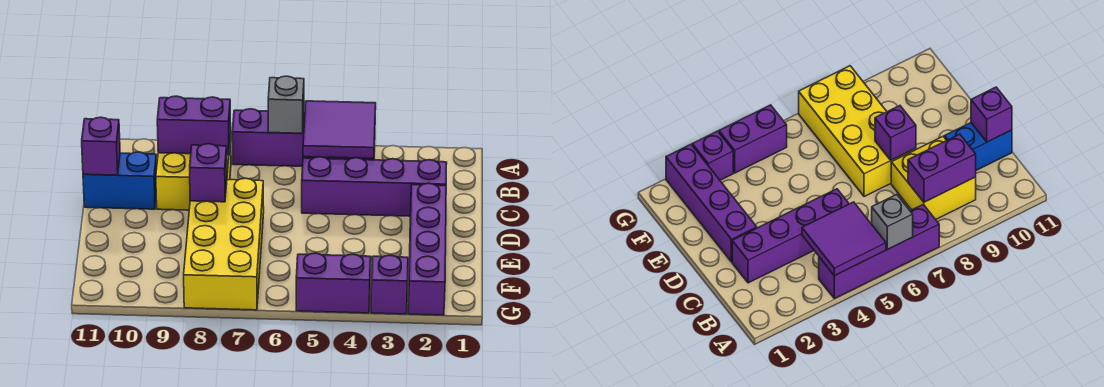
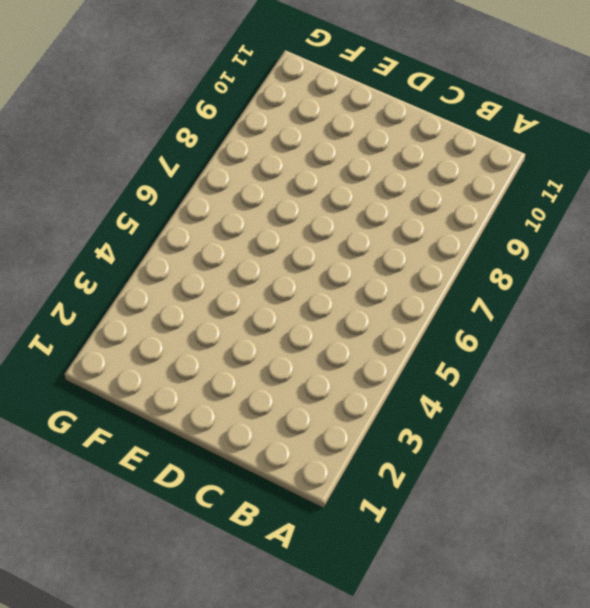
none -> purple brick A4:A7 level 1
none -> yellow brick B8:C9 level 1
none -> purple brick C2:C5 level 1

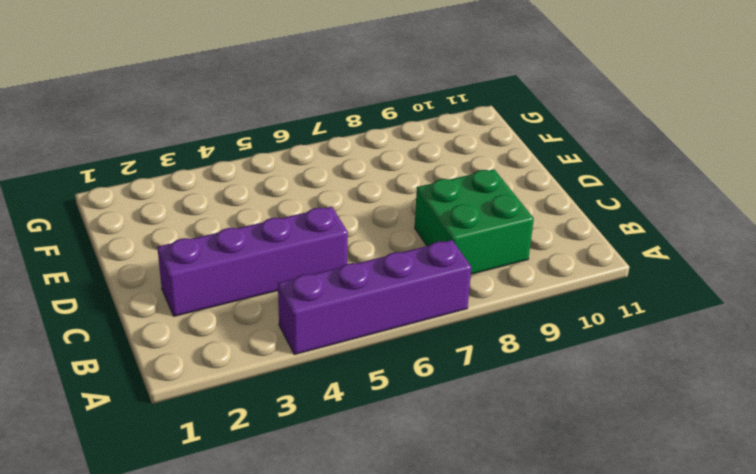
green brick B8:C9 level 1 -> yellow brick B8:C9 level 1
none -> blue brick C10:C11 level 1
none -> purple brick D2:G2 level 1
none -> yellow brick D7:G8 level 1

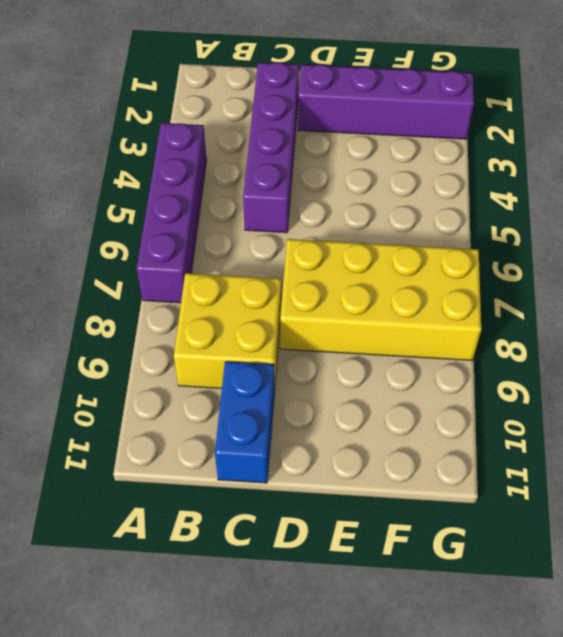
none -> purple brick G3 level 1
none -> purple brick G4:G5 level 1
none -> purple tile A4:B5 level 2

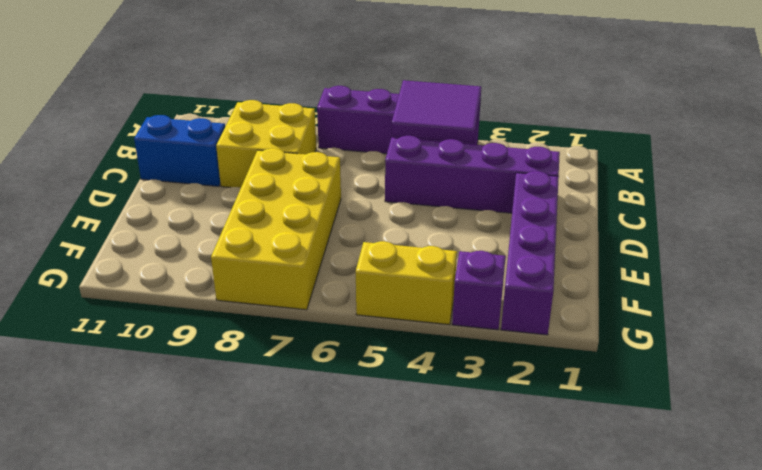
yellow brick G4:G5 level 1 -> purple brick G4:G5 level 1
none -> grey brick A6 level 2
none -> purple brick B8:B9 level 2
none -> purple brick C11 level 2

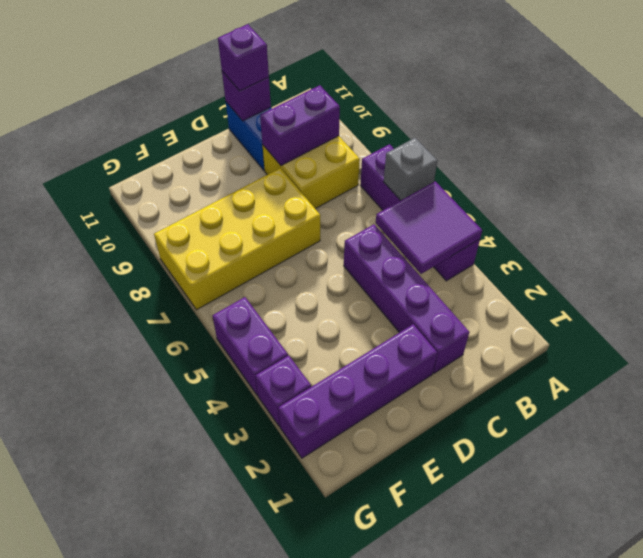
purple brick B9:C9 level 2 -> purple brick B8:B9 level 2
purple brick C11 level 3 -> purple brick D8 level 2

